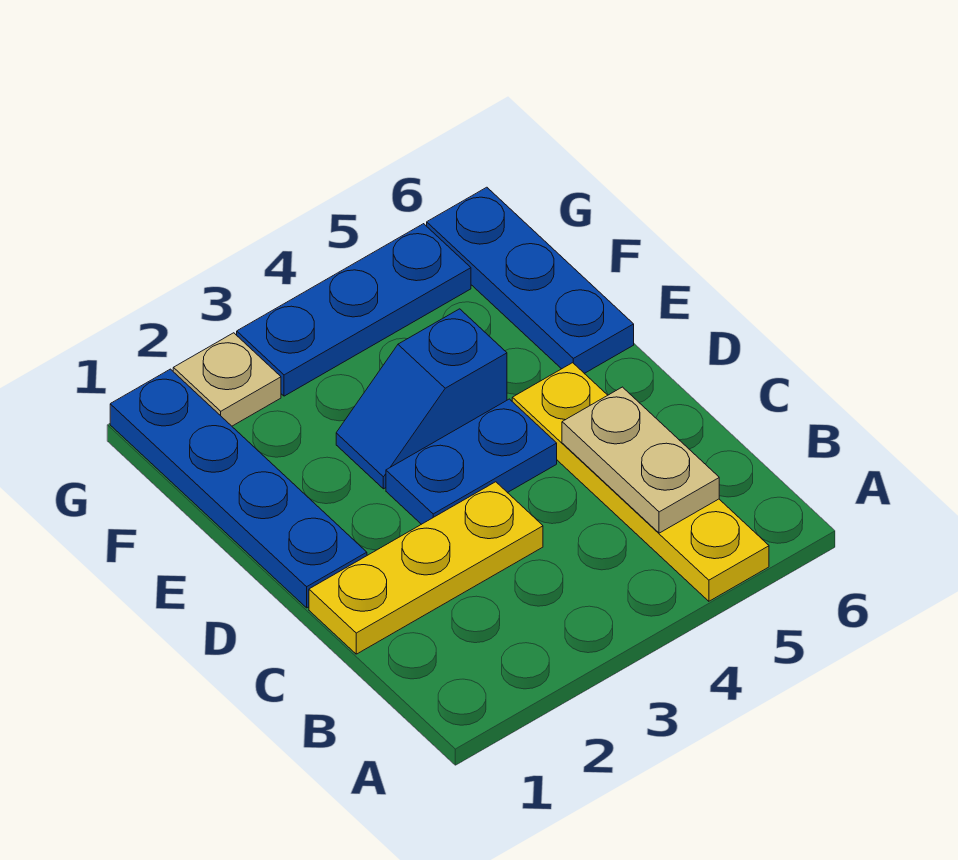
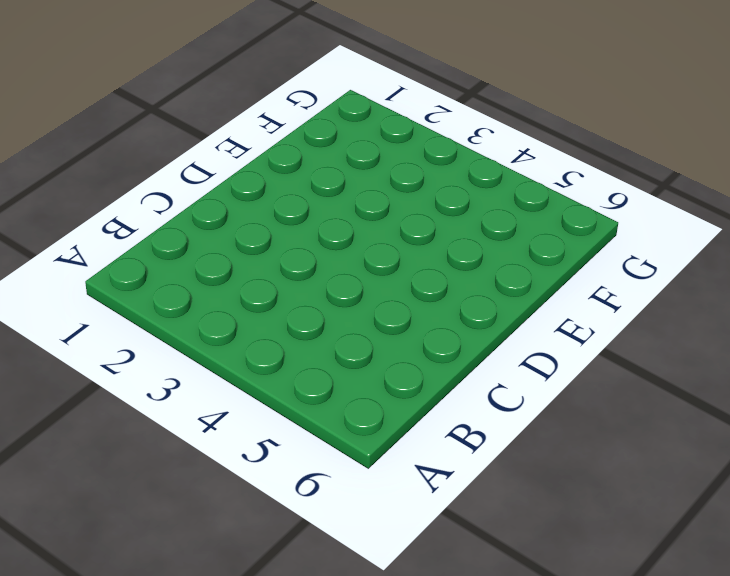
none -> yellow plate A5:D5 level 1
none -> yellow plate C1:C3 level 1

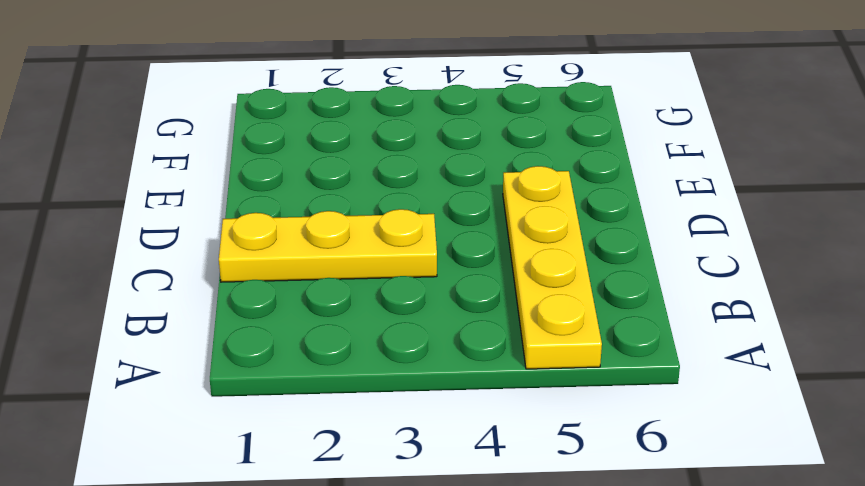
none -> blue plate D1:G1 level 1
none -> blue plate D3:D4 level 1

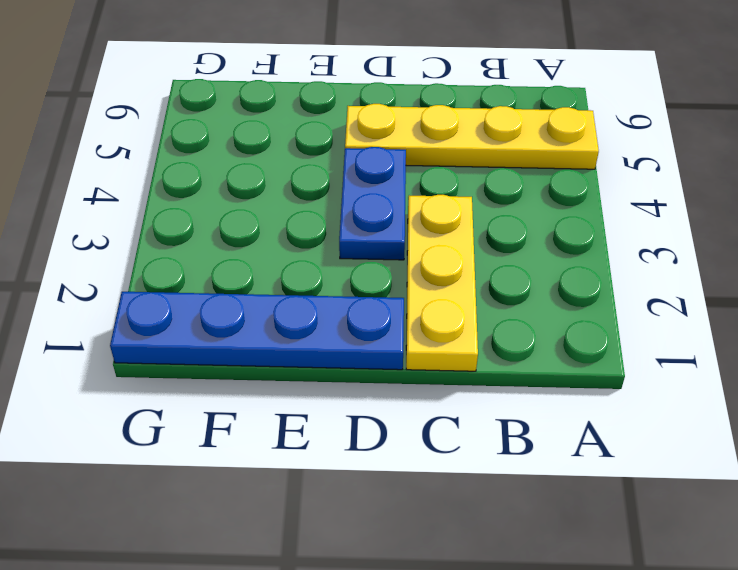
none -> blue slope E3:E4 level 1 top 4
none -> blue plate E6:G6 level 1

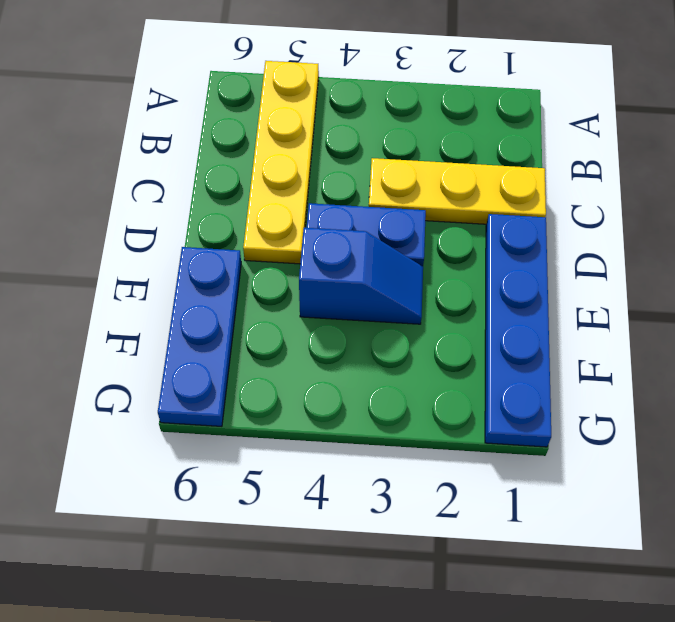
none -> tan plate G2 level 1
none -> blue plate G3:G5 level 1

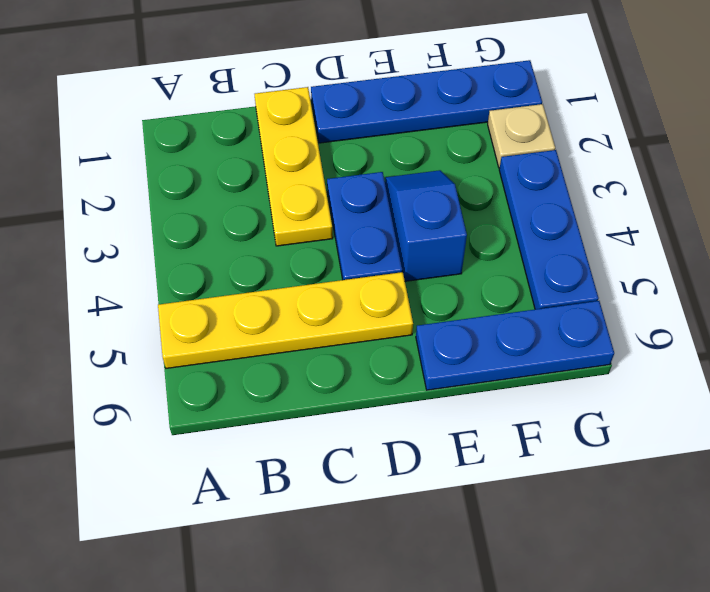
none -> tan plate B5:C5 level 2

